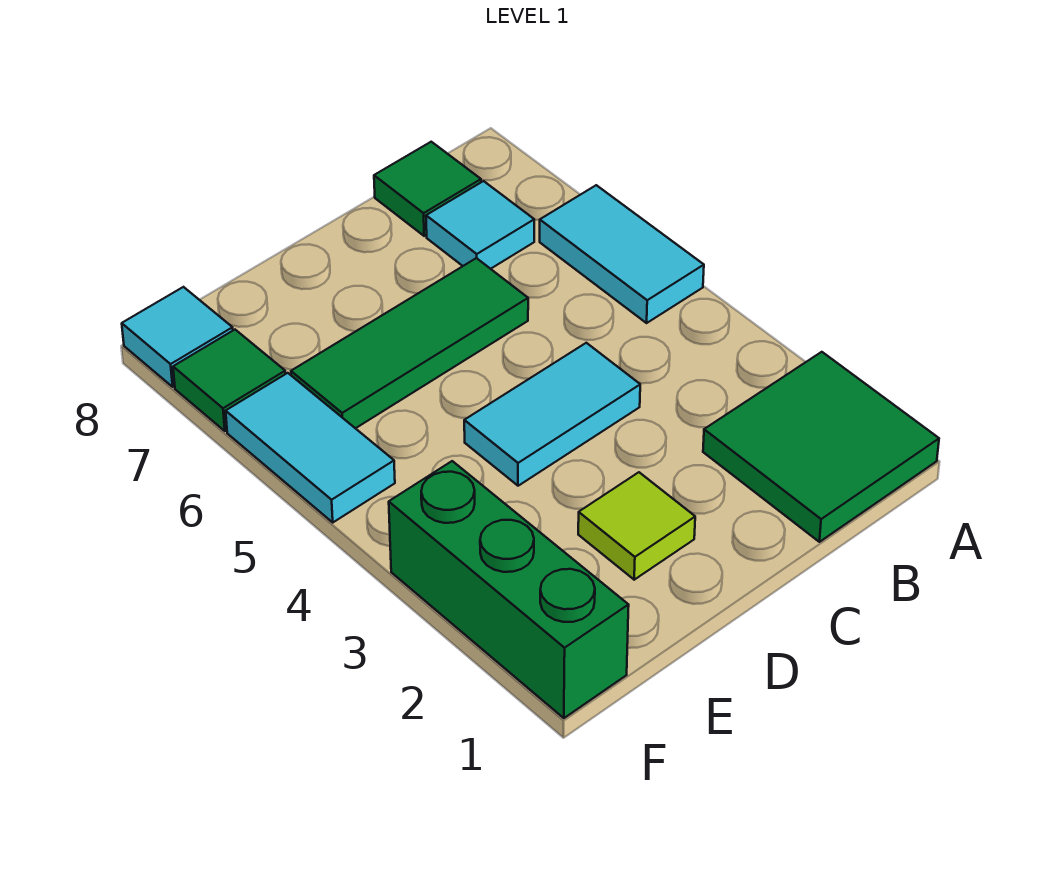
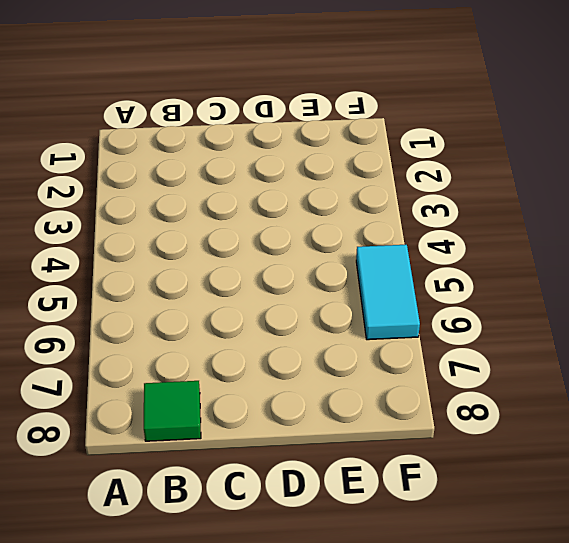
none -> green tile A1:B2 level 1
none -> cyan tile A5:A6 level 1

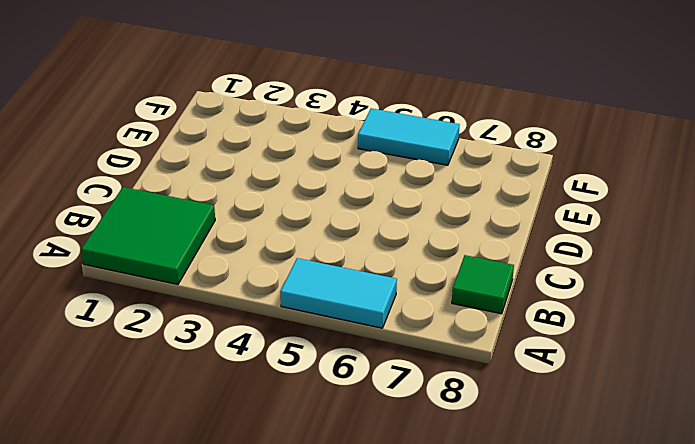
none -> cyan tile B7 level 1
none -> cyan tile C4:D4 level 1

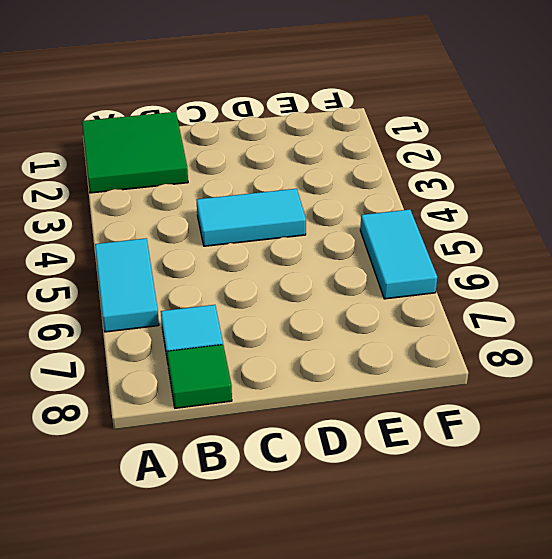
none -> green tile C6:E6 level 1
none -> lime tile D2 level 1

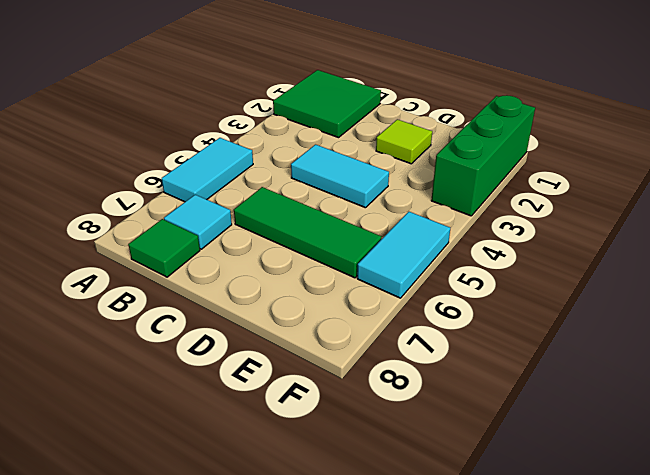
none -> green tile F7 level 1
none -> cyan tile F8 level 1

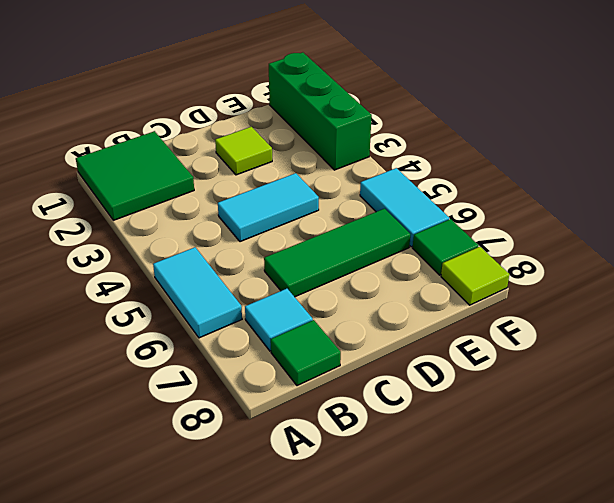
lime tile F8 level 1 -> cyan tile F8 level 1

